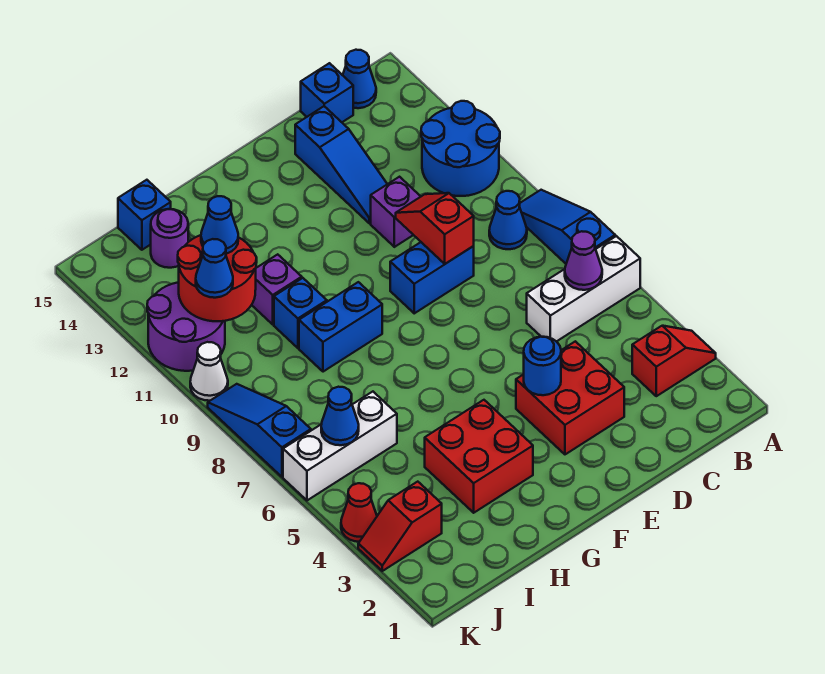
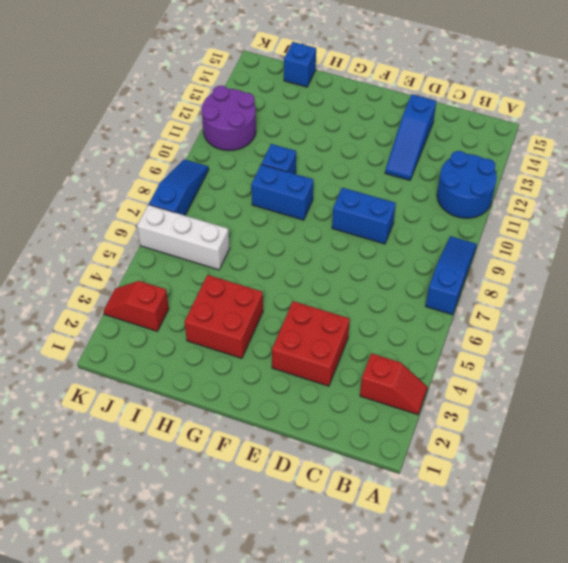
none -> white brick A6:C6 level 1
none -> blue cone B9 level 1
none -> blue cone B15 level 1
none -> blue brick C15 level 1

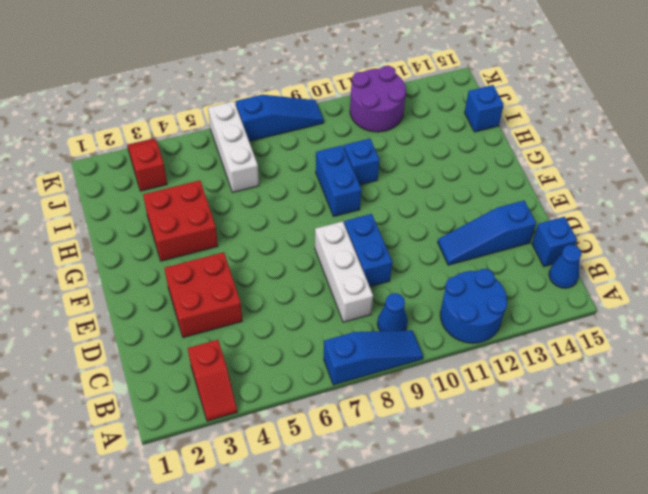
white brick C8:E8 level 1 -> white brick A6:C6 level 1
none -> purple brick D11 level 1
none -> purple brick H11 level 1
none -> purple round brick I14 level 1
none -> red cone K4 level 1

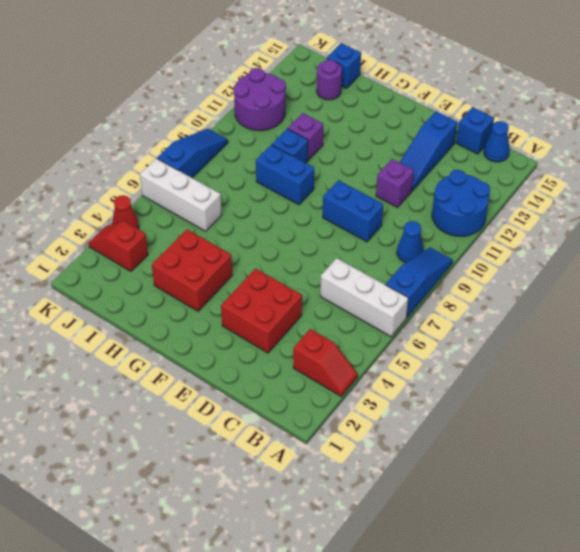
none -> white cone K10 level 1
none -> purple cone B6 level 2
none -> red slope D9:D10 level 2 top 9
none -> blue round brick E4 level 2

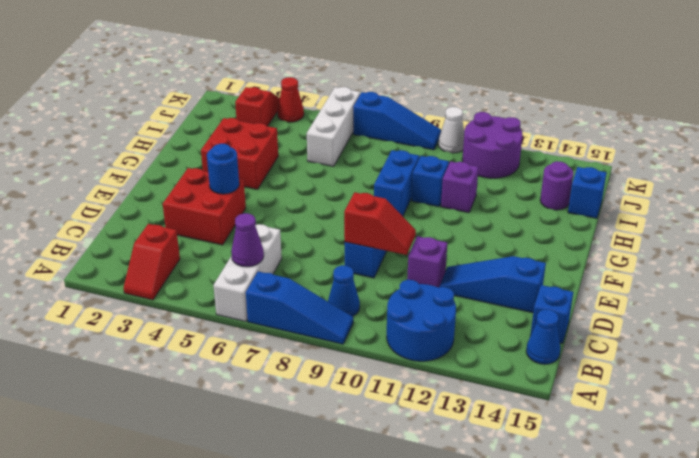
none -> red round brick I11:J12 level 2
none -> blue cone J6 level 2
none -> blue cone I12 level 3
none -> blue cone J11 level 3

